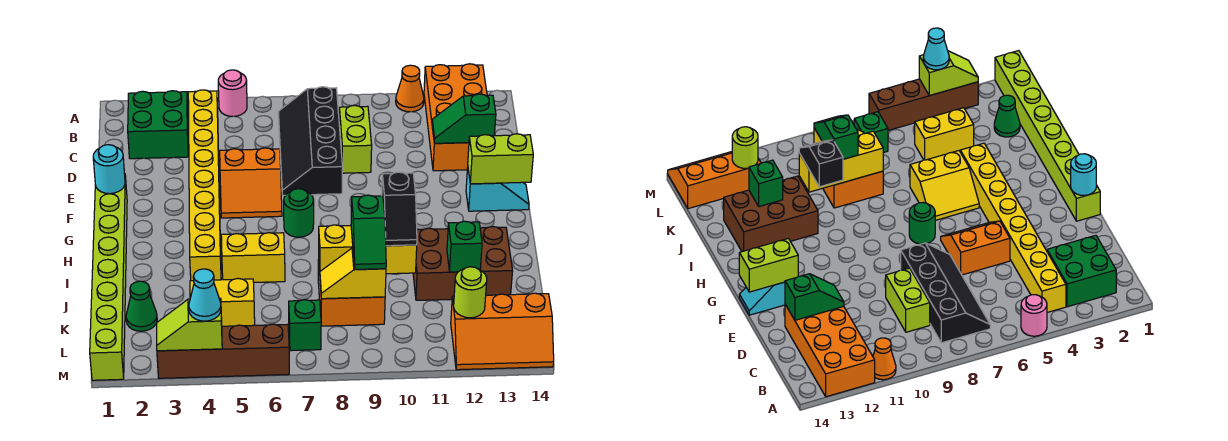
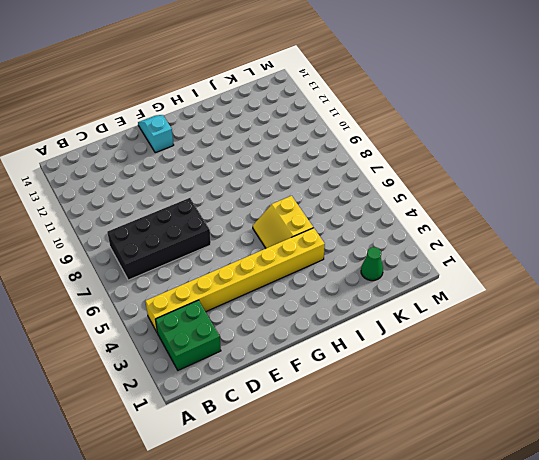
black brick B7:E8 level 1 -> black slope B7:E8 level 1 top 8
none -> pink round brick A5 level 1
none -> orange cone A11 level 1
none -> orange brick A12:D13 level 1
none -> lime brick C9:D9 level 1

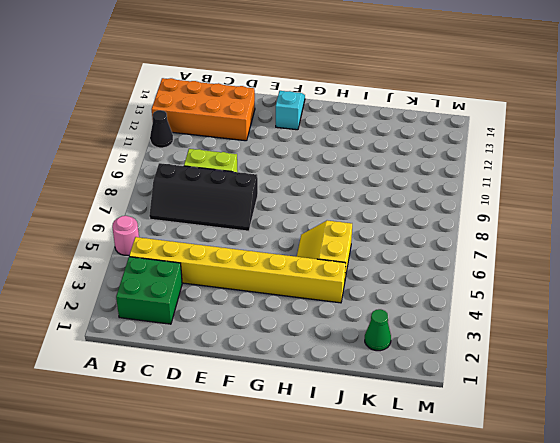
black cone A11 level 1 -> orange cone A11 level 1
none -> orange slope E5:F6 level 1 top E
none -> lime brick F1:M1 level 1
none -> green round brick G7 level 1
none -> brown brick I11:J13 level 1

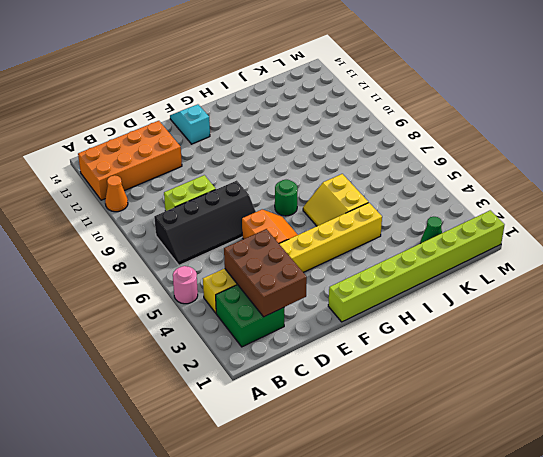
brown brick C2:D4 level 2 -> brown brick I11:J13 level 1
none -> orange brick J8:K9 level 1
none -> yellow brick K4:K5 level 1
none -> green brick L7 level 1
none -> orange slope L12:M14 level 1 top L

